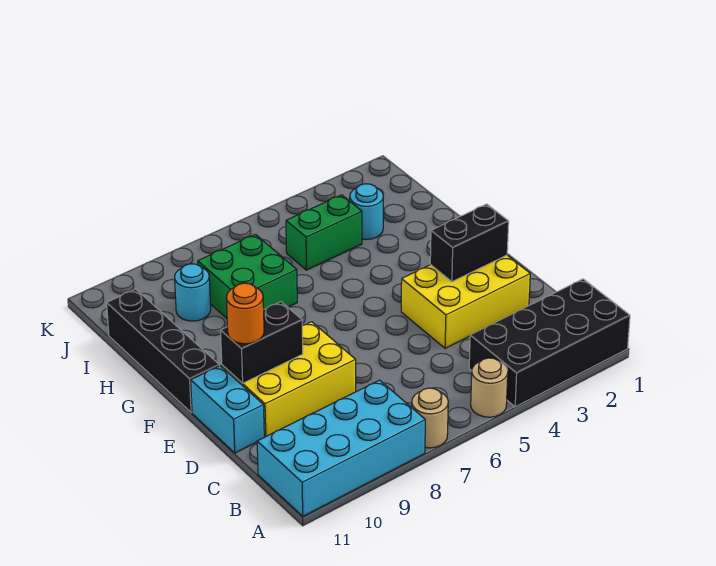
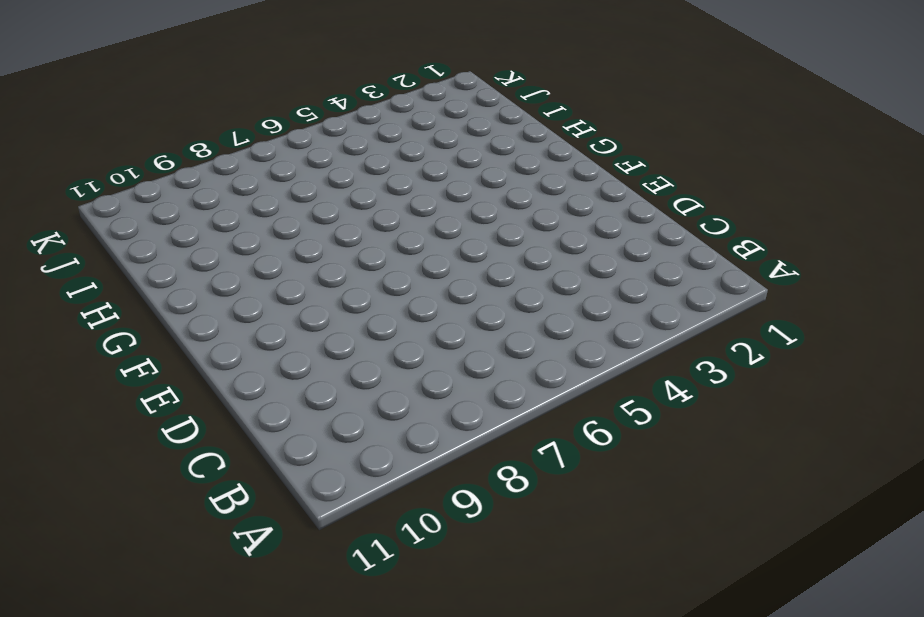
none -> black brick A1:B4 level 1
none -> tan round brick A5 level 1
none -> tan round brick A7 level 1

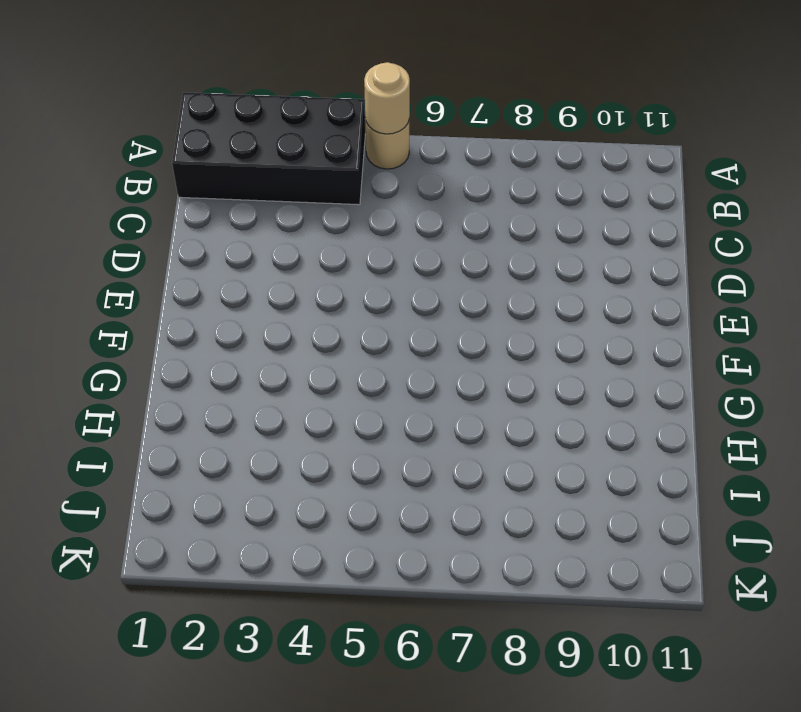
tan round brick A5 level 2 -> tan round brick A7 level 1
none -> cyan brick A8:B11 level 1
none -> yellow brick D2:E4 level 1
none -> yellow brick D8:E10 level 1

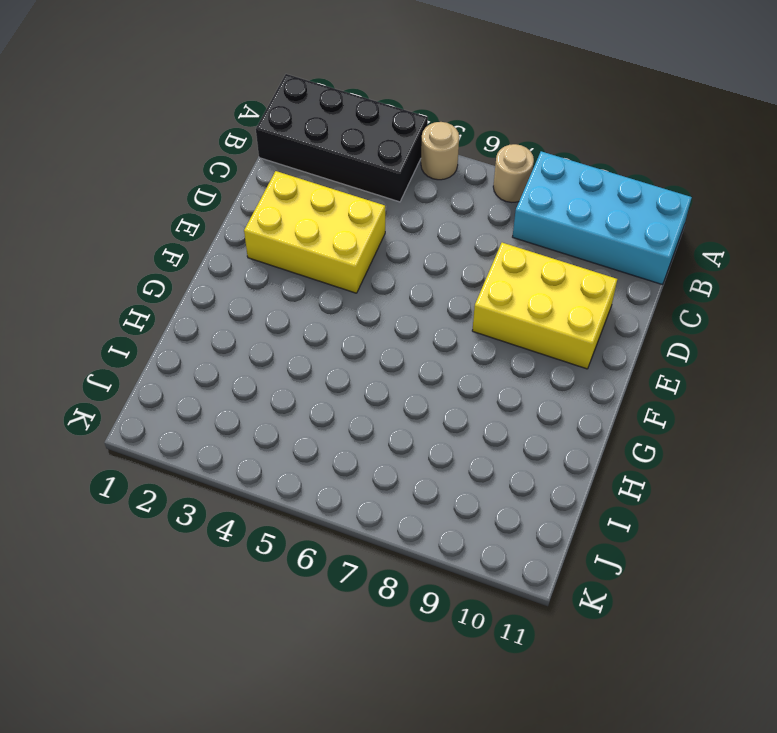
none -> cyan brick D11:E11 level 1
none -> black brick F11:I11 level 1
none -> green brick H7:I8 level 1

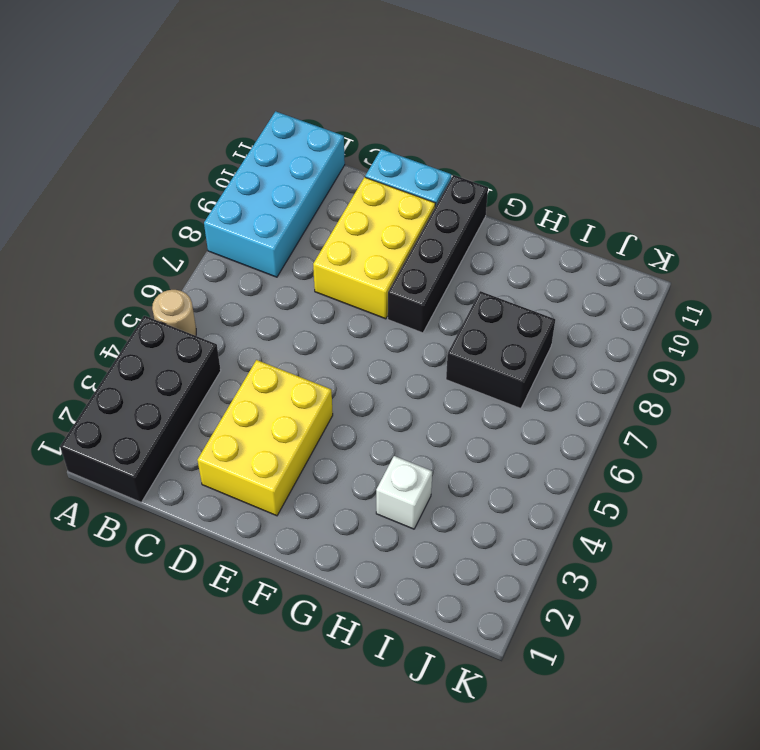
black brick F8:F11 level 1 -> black brick F11:I11 level 1
white brick H3 level 1 -> none
black brick H7:I8 level 1 -> green brick H7:I8 level 1
none -> tan round brick A7 level 1
none -> cyan round brick I3 level 1
none -> green brick I4:I5 level 1

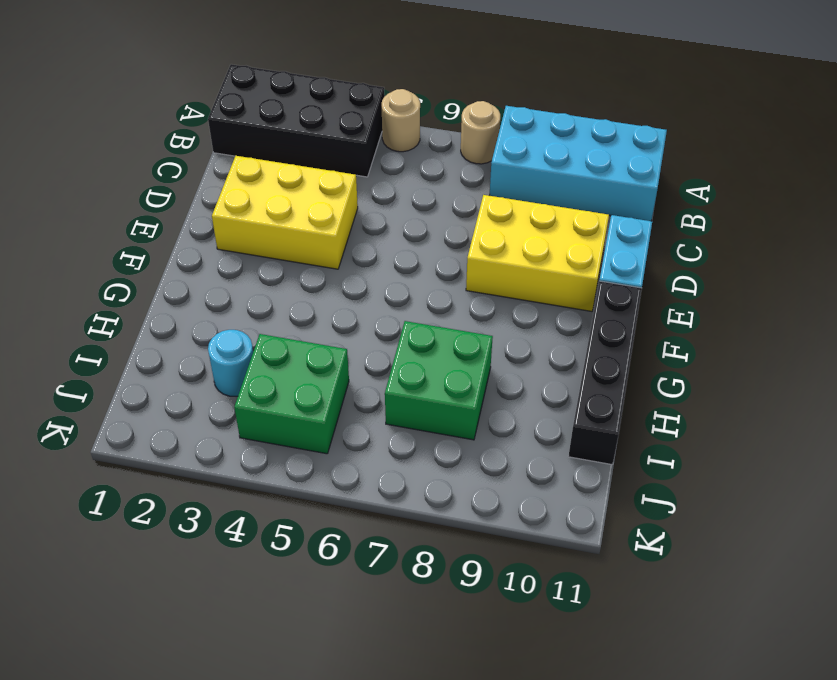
green brick I4:J5 level 1 -> green brick I4:I5 level 1
none -> cyan round brick I9 level 1
none -> black brick E2:E3 level 2
none -> black brick E9:E10 level 2

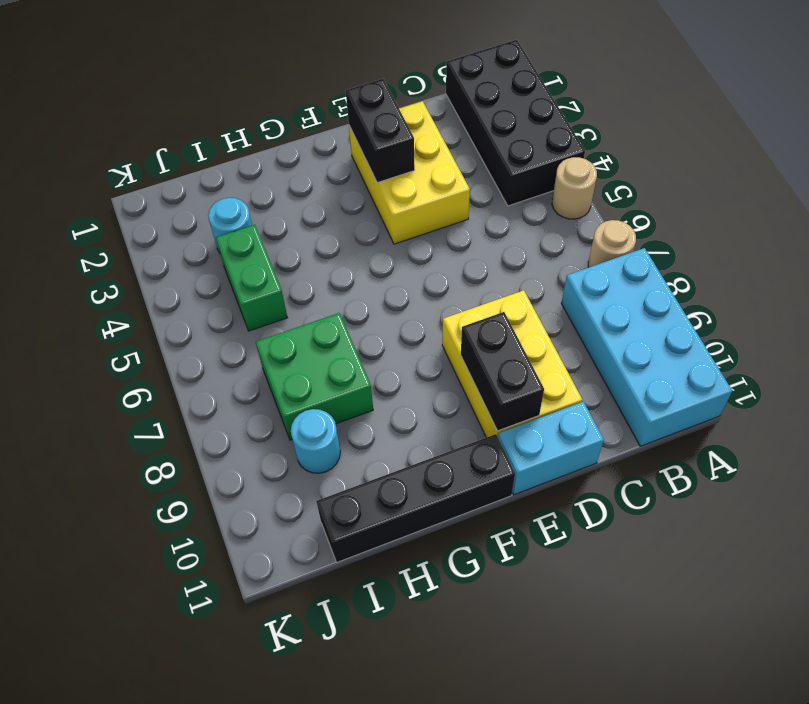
none -> orange round brick E10 level 3

